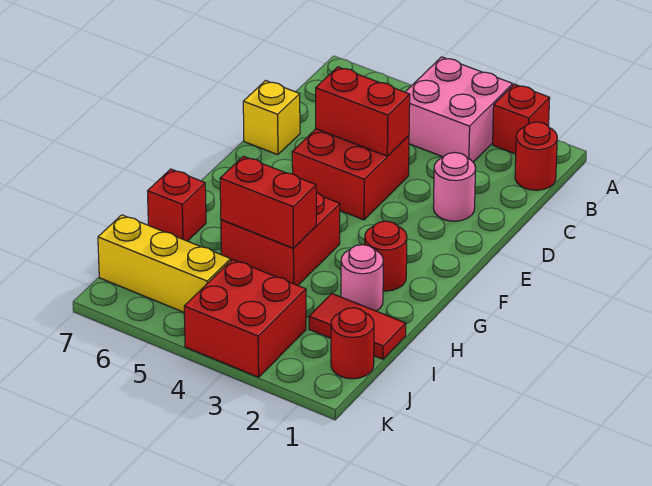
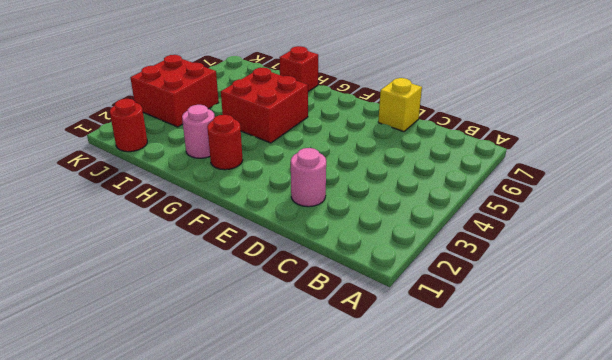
none -> red brick A2 level 1
none -> pink brick A3:B4 level 1
none -> red round brick B1 level 1

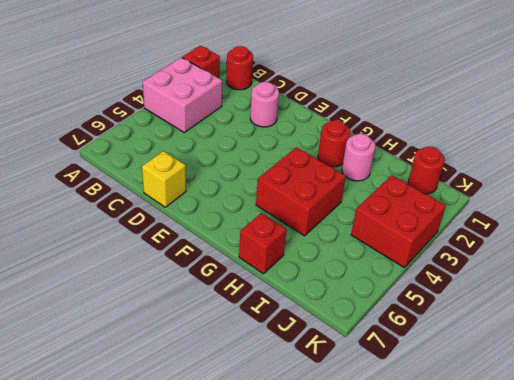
none -> red brick D4:E5 level 1
none -> red tile I1:I2 level 1
none -> yellow brick J5:J7 level 1

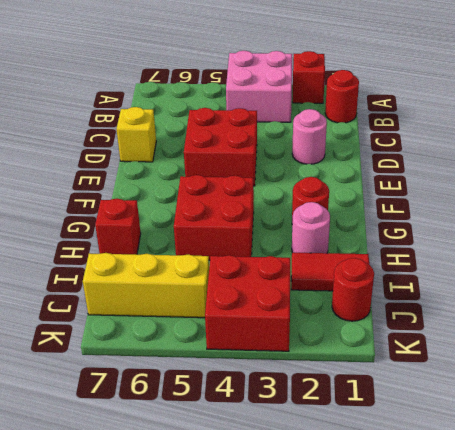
none -> red brick D4:D5 level 2
none -> red brick H4:H5 level 2

